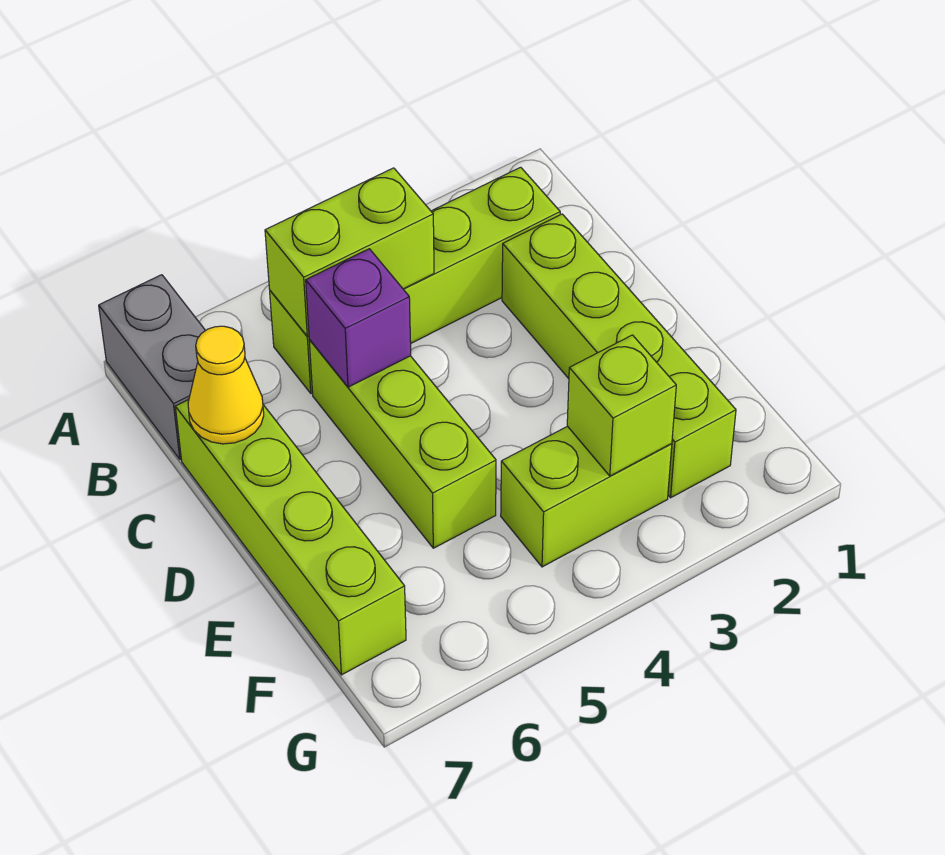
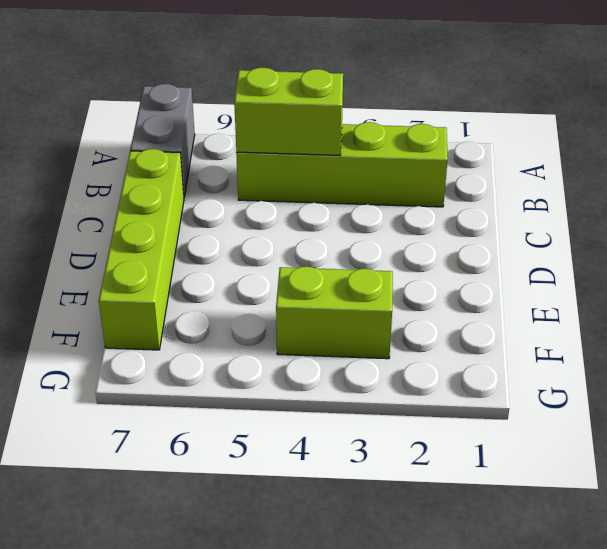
none -> lime brick C2:F2 level 1
none -> lime brick C5:E5 level 1

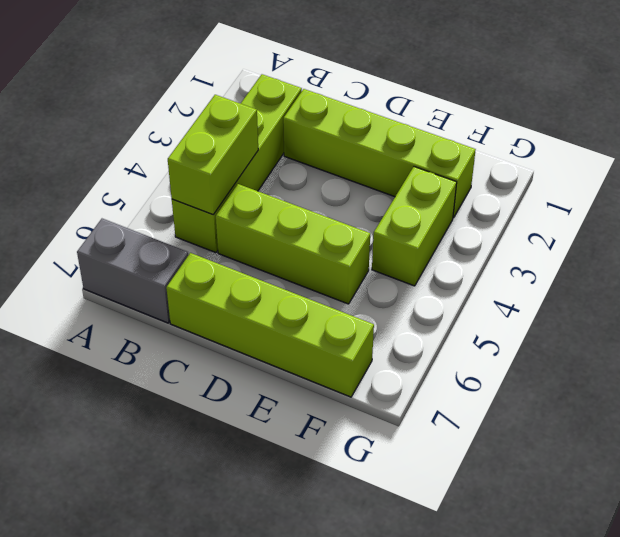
none -> purple brick C5 level 2
none -> yellow cone C7 level 2

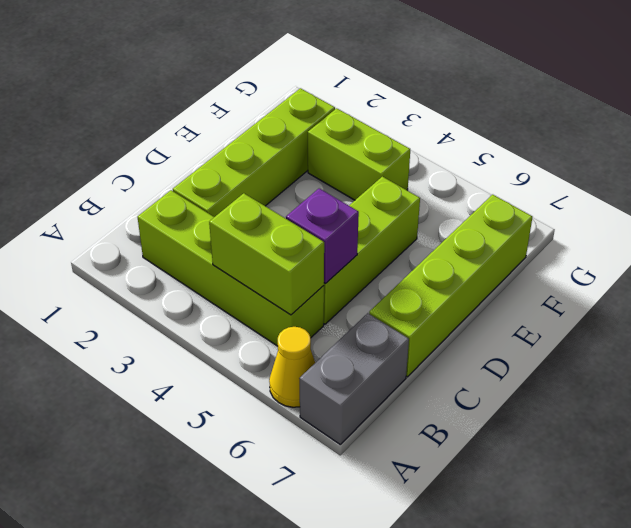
yellow cone A6 level 1 -> yellow cone C7 level 2
none -> lime brick F3 level 2

